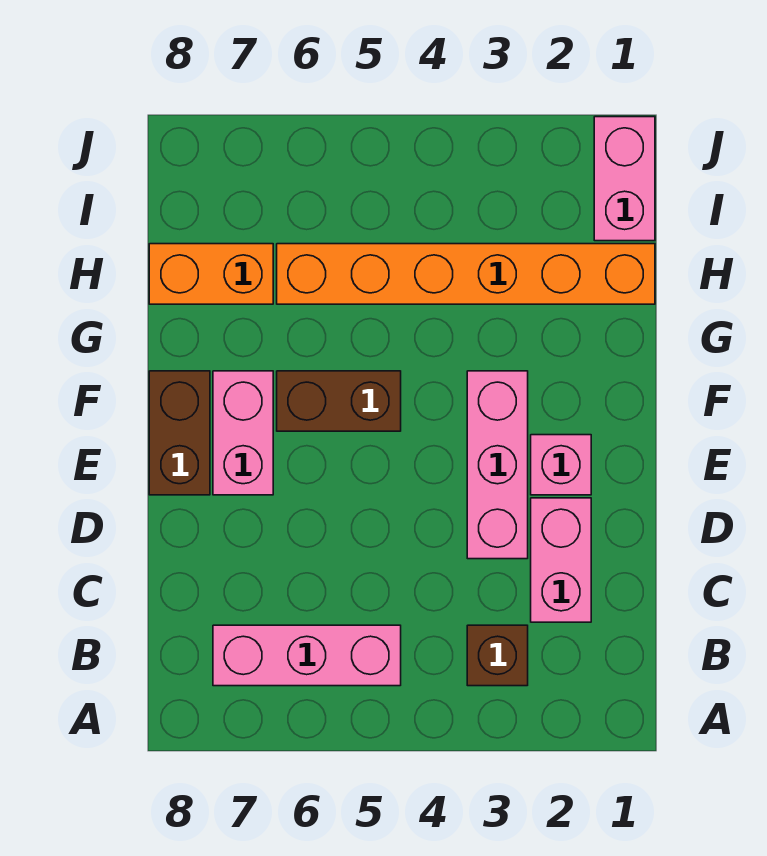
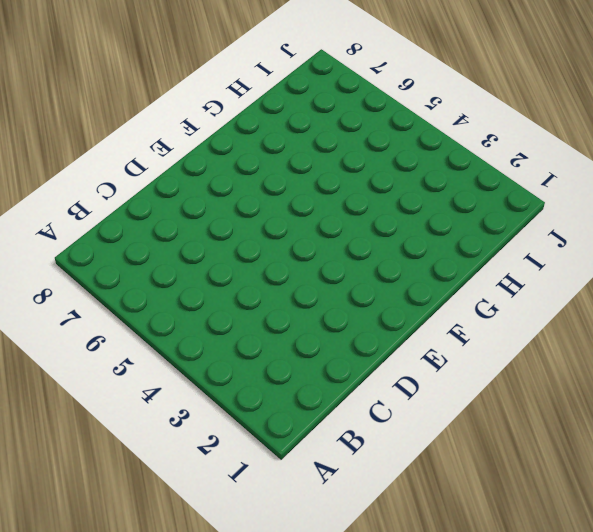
none -> brown brick B3 level 1
none -> pink brick B5:B7 level 1

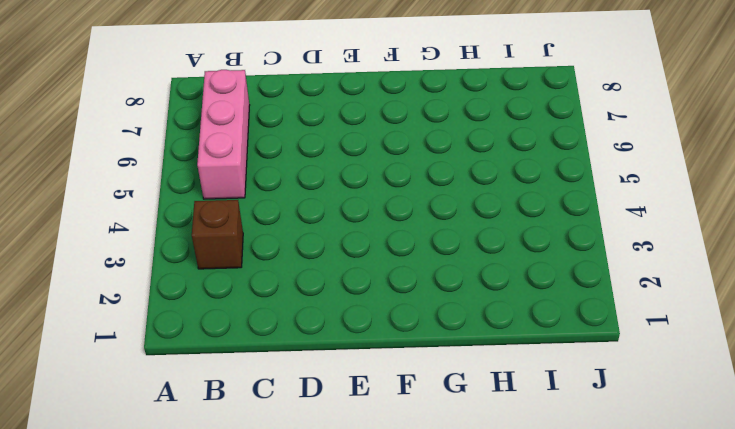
none -> pink brick C2:D2 level 1
none -> pink brick D3:F3 level 1

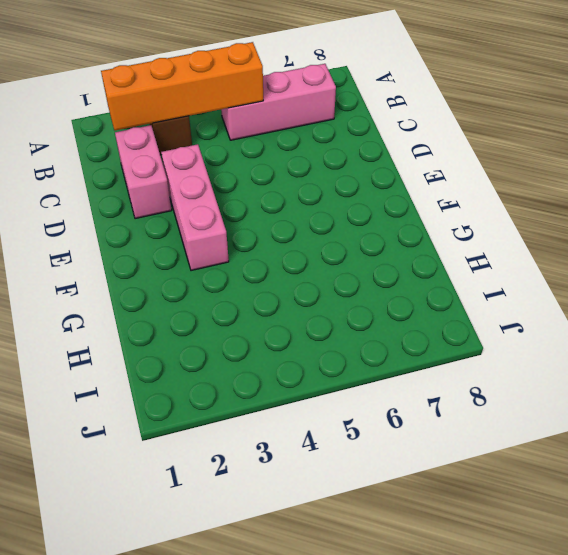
orange brick B2:B5 level 2 -> none
none -> pink brick E2 level 1
none -> pink brick E7:F7 level 1

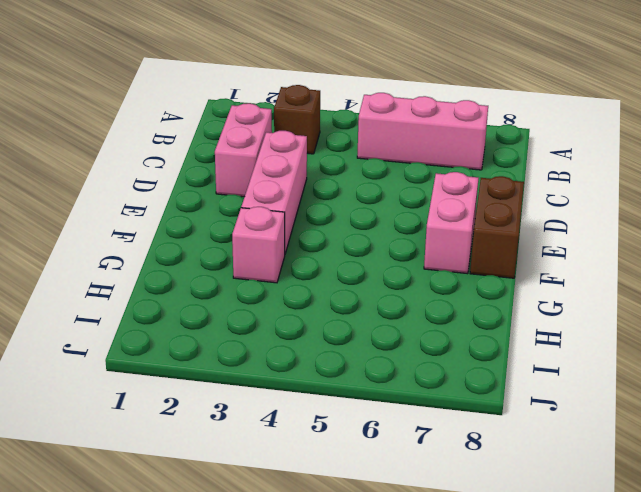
pink brick G3 level 1 -> pink brick E2 level 1
none -> brown brick F5:F6 level 1
none -> orange brick H1:H6 level 1

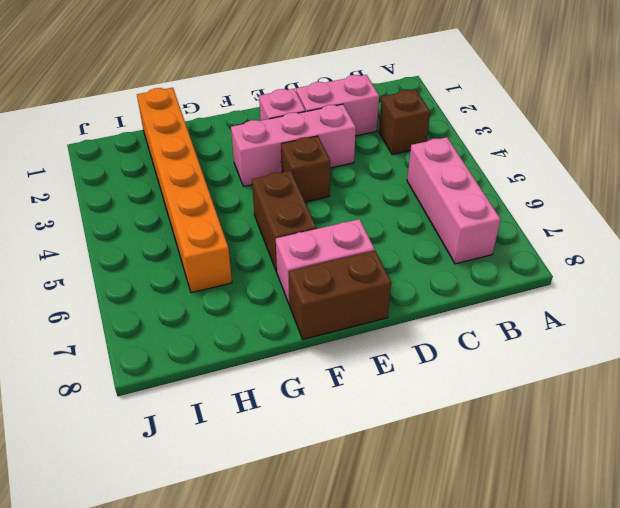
brown brick E4 level 1 -> none
none -> orange brick H7:H8 level 1
none -> pink brick I1:J1 level 1

